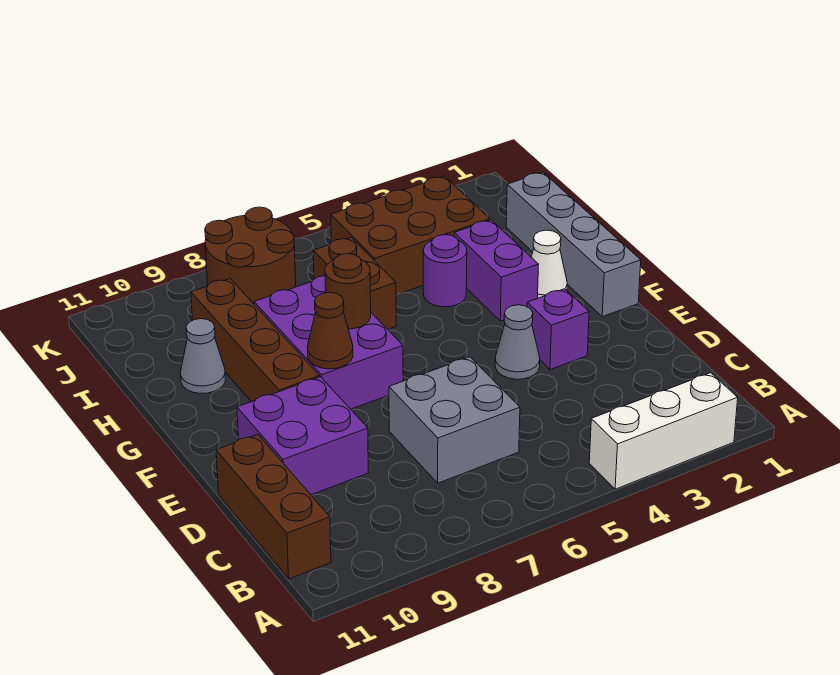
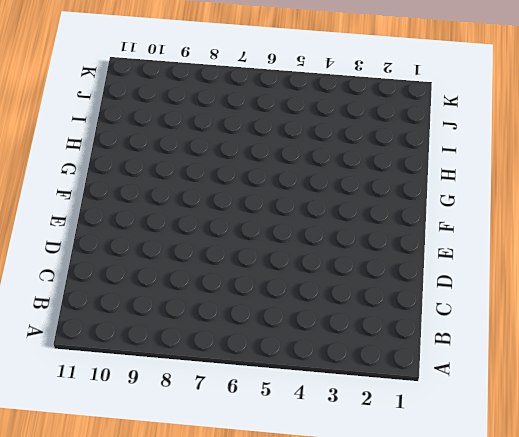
none -> white brick A2:A4 level 1
none -> brown brick B11:D11 level 1
none -> grey brick C6:D7 level 1

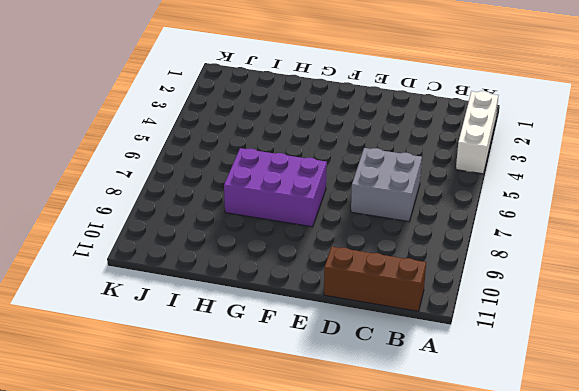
none -> purple brick D9:E10 level 1
none -> purple brick E3 level 1
none -> grey cone E4 level 1

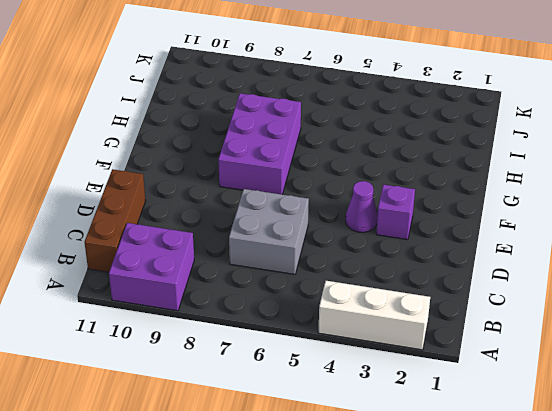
purple brick A9:B10 level 1 -> purple brick D9:E10 level 1
purple cone E4 level 1 -> grey cone E4 level 1
none -> grey brick F1:I1 level 1
none -> brown brick F9:I9 level 1
none -> white cone G2 level 1

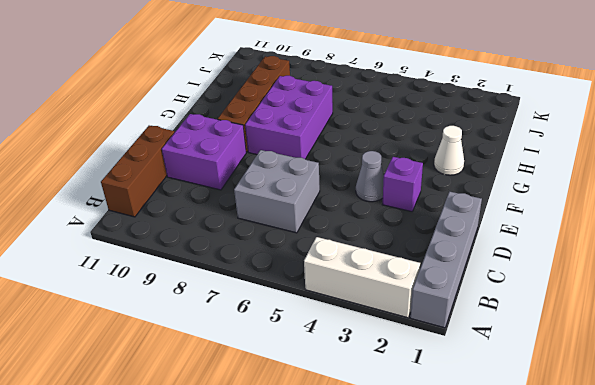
grey brick A1:D1 level 1 -> grey brick F1:I1 level 1
none -> purple brick G3:H3 level 1
none -> purple round brick H4 level 1
none -> brown brick H6:I6 level 1

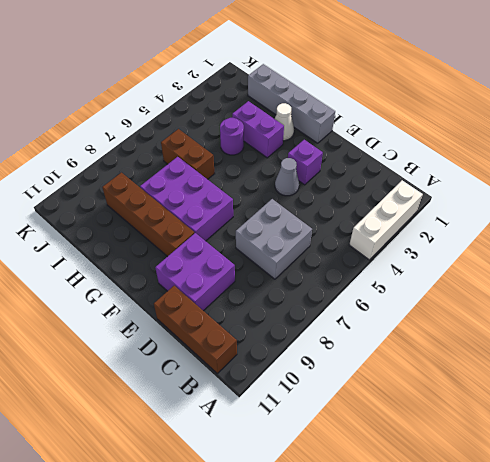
none -> grey cone H10 level 1
none -> brown brick I3:J5 level 1
none -> brown round brick J7:K8 level 1

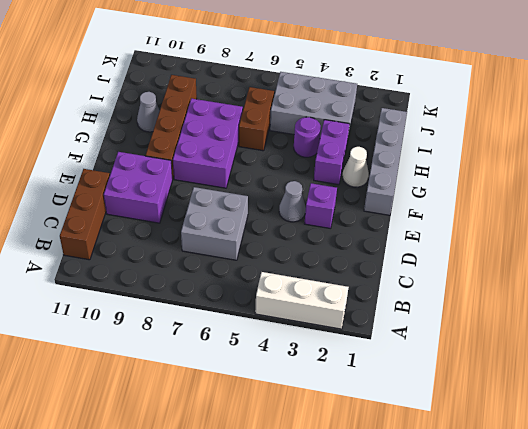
grey brick I3:J5 level 1 -> brown brick I3:J5 level 1
none -> brown round brick J7:K8 level 1
none -> brown cone F8 level 2
none -> brown round brick G7 level 2

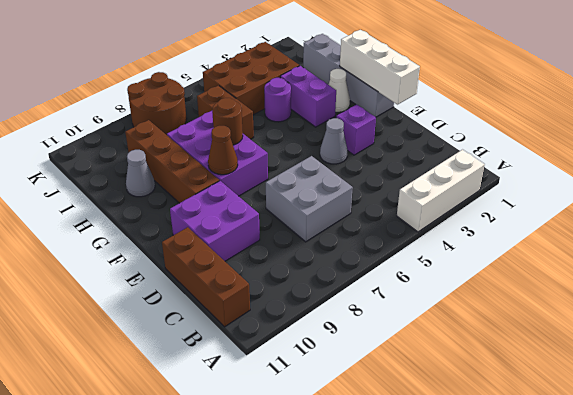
white brick E1:G1 level 2 -> none

